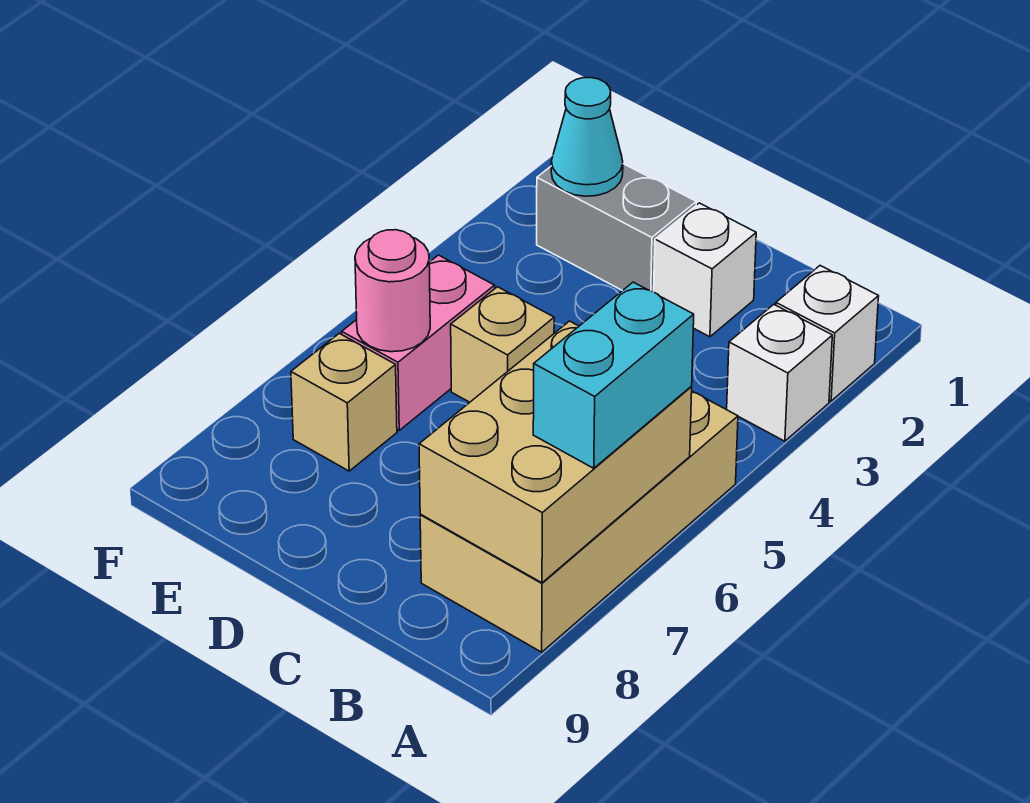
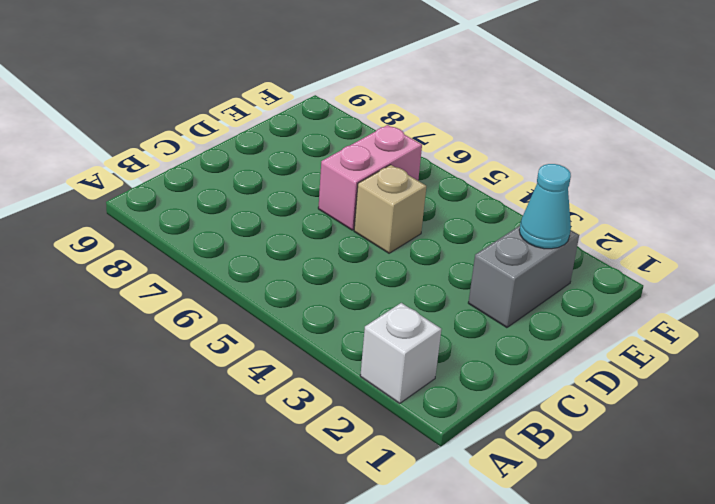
pink brick D6:E6 level 1 -> pink brick E5:E6 level 1
none -> white brick A3 level 1
none -> tan brick A5:B8 level 1
none -> white brick C2 level 1

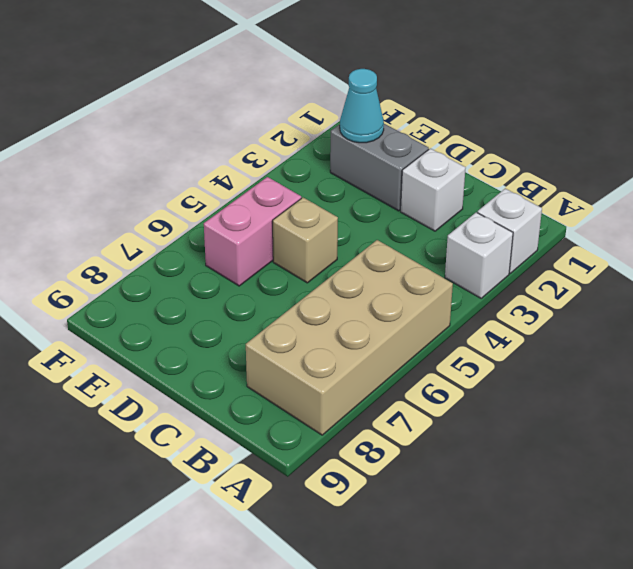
none -> tan brick E7 level 1
none -> tan brick A6:B8 level 2
none -> pink round brick E6 level 2

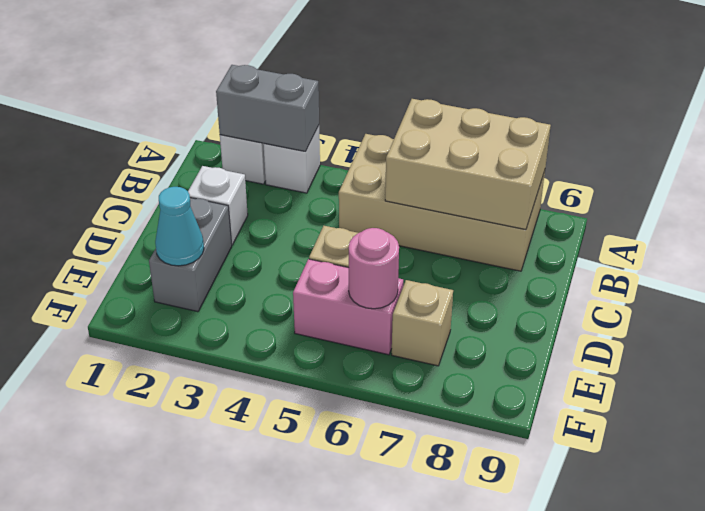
grey brick A2:A3 level 2 -> none
none -> cyan brick A6:A7 level 3

